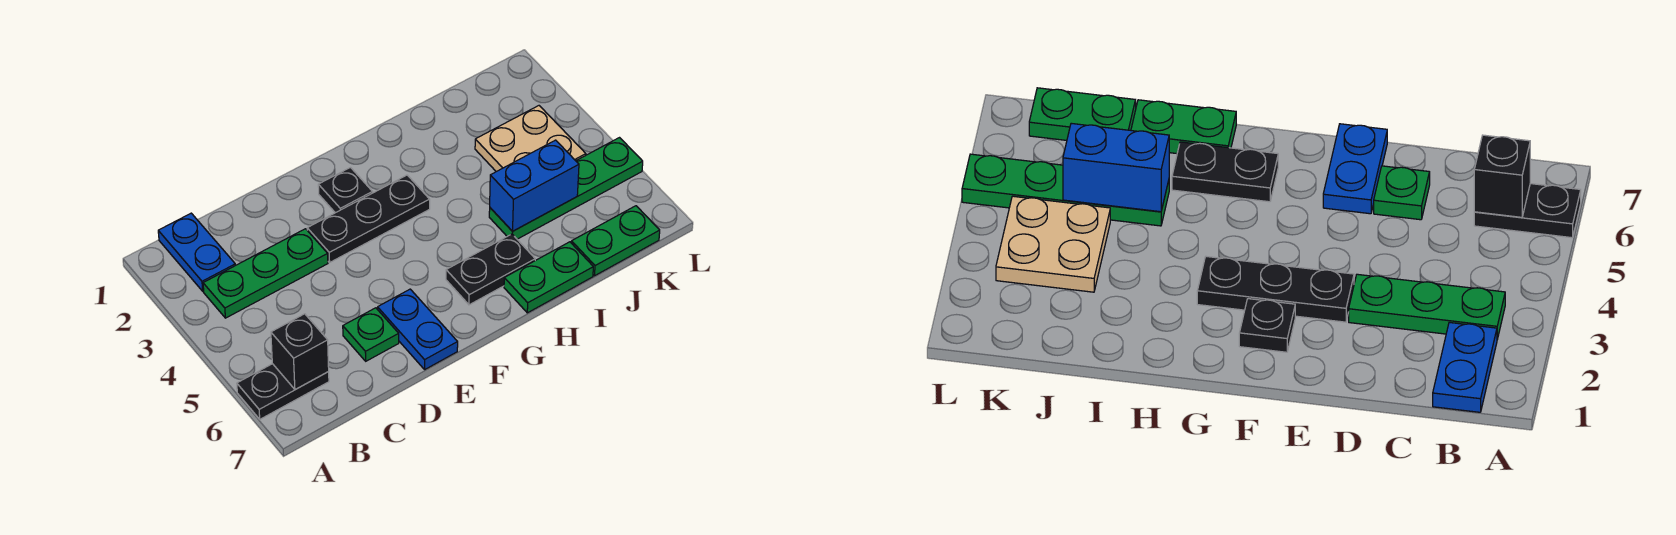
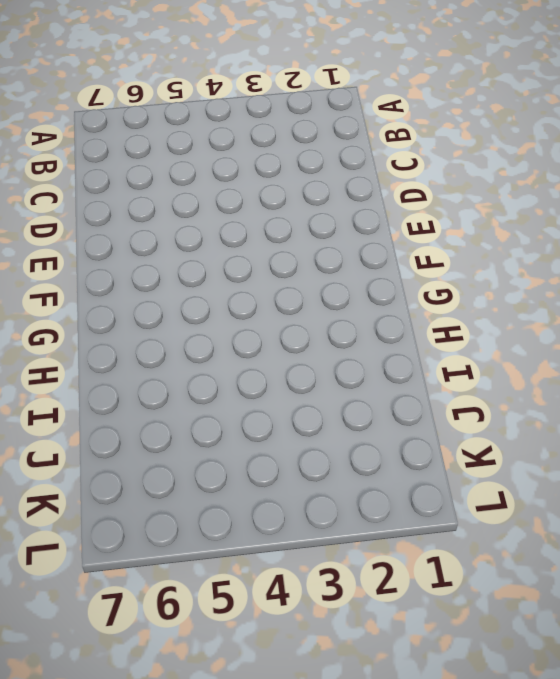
none -> black plate A6:B6 level 1
none -> blue plate B1:B2 level 1
none -> green plate B3:D3 level 1

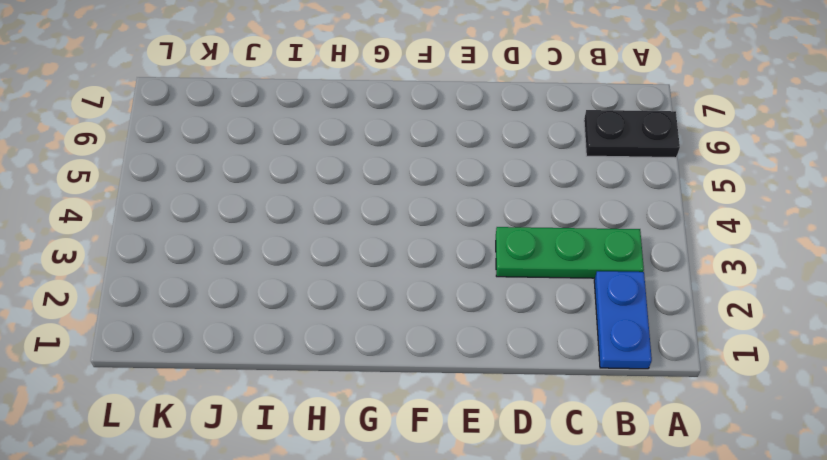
none -> green plate D6 level 1
none -> black plate E3:G3 level 1
none -> blue plate E6:E7 level 1

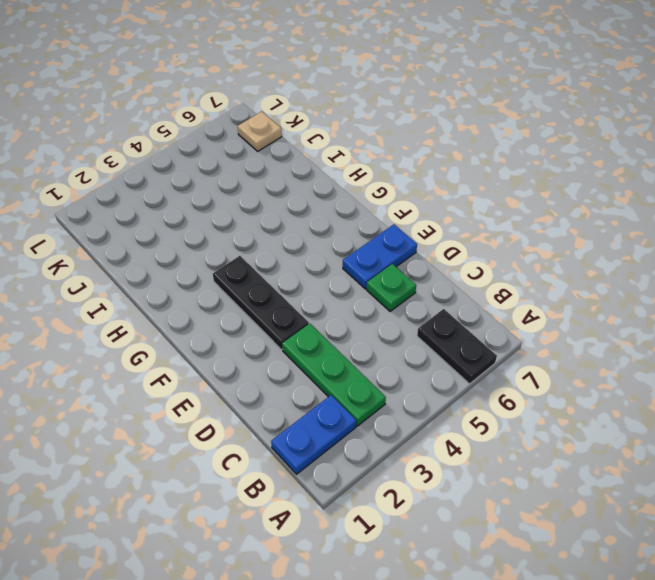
tan plate K7 level 1 -> green plate J7:K7 level 1
none -> black plate F2 level 1
none -> black plate G6:H6 level 1
none -> green plate H7:I7 level 1

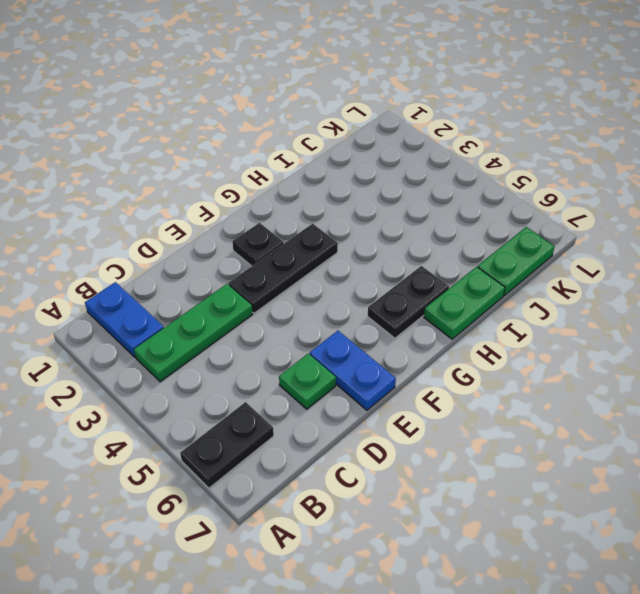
none -> green plate I5:L5 level 1
none -> tan plate J3:K4 level 1
none -> black brick B6 level 2

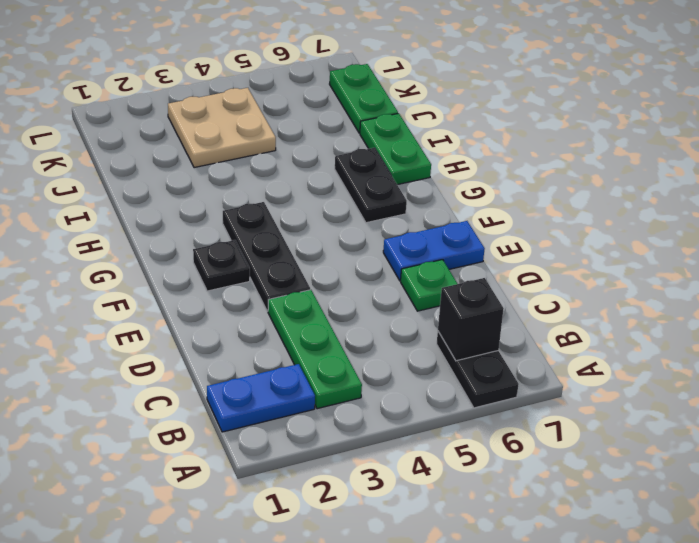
none -> green plate I5:L5 level 1
none -> blue brick I5:J5 level 2

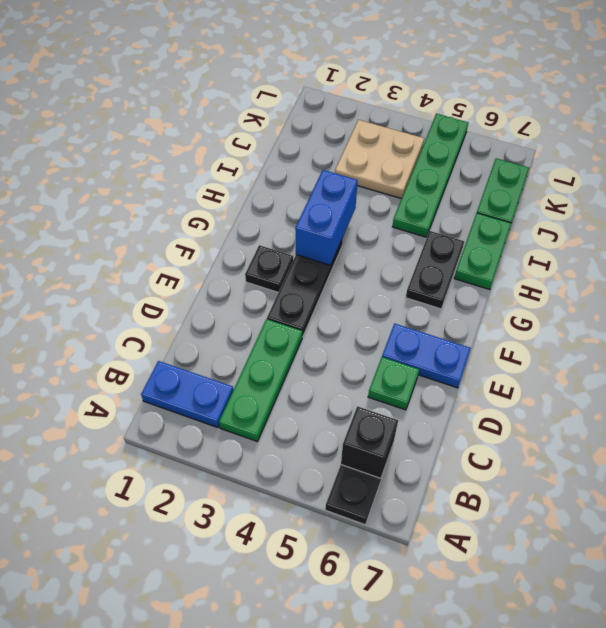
blue brick G3:H3 level 2 -> blue brick I5:J5 level 2

